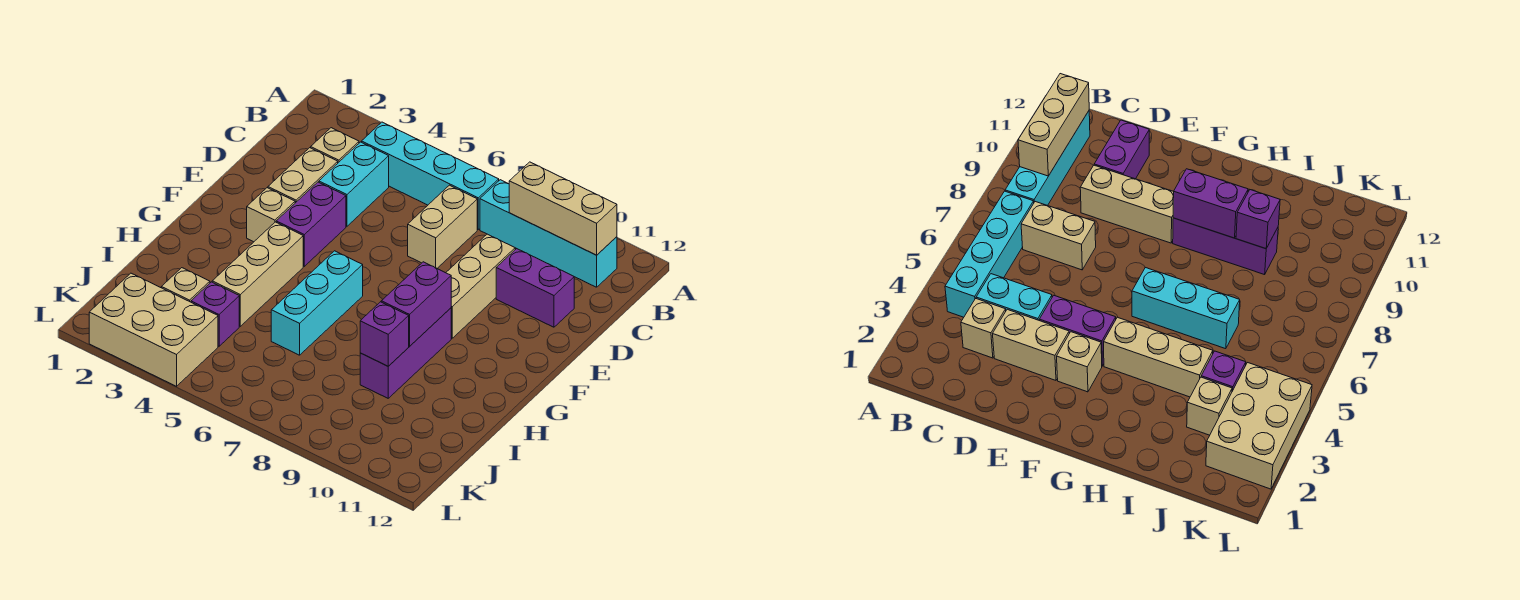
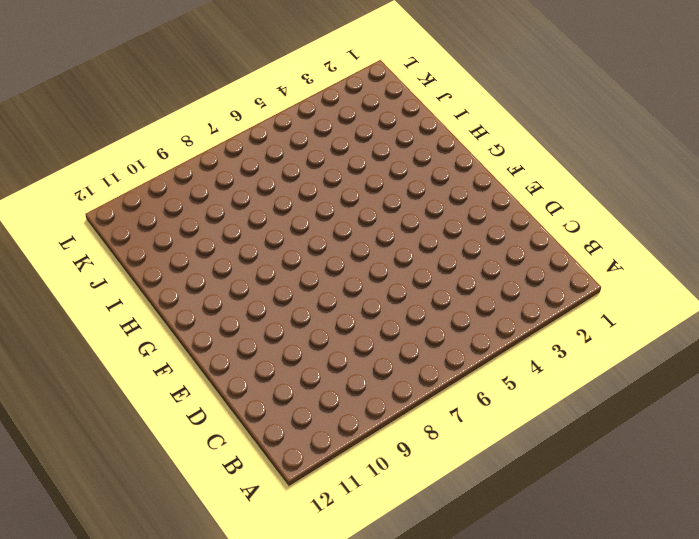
none -> cyan brick B4:B7 level 1
none -> cyan brick B8:B11 level 1
none -> tan brick C3 level 1

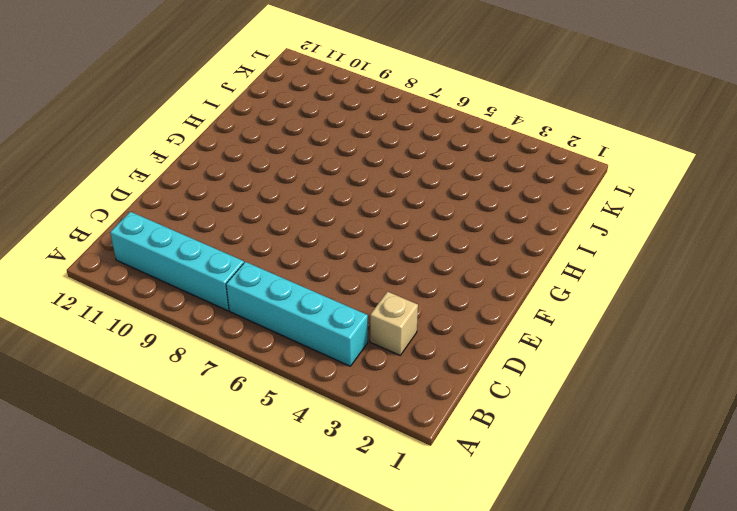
none -> cyan brick C4:D4 level 1
none -> tan brick C7:D7 level 1
none -> tan brick D3:E3 level 1

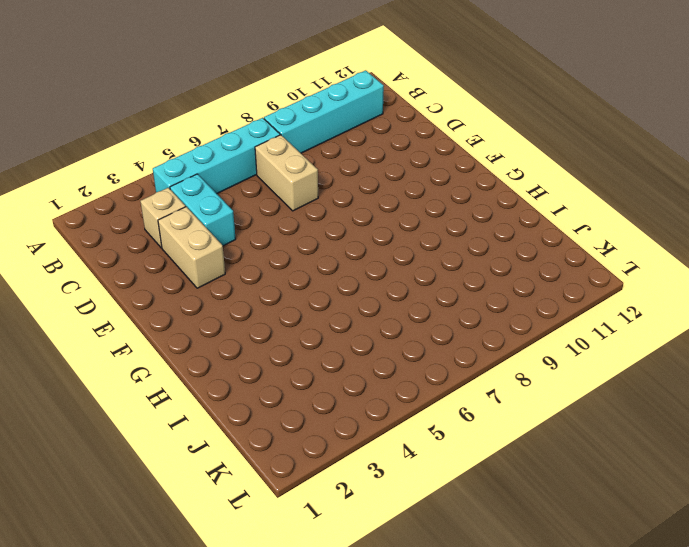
none -> tan brick D9:F9 level 1
none -> purple brick D10:D11 level 1
none -> purple brick E4:F4 level 1

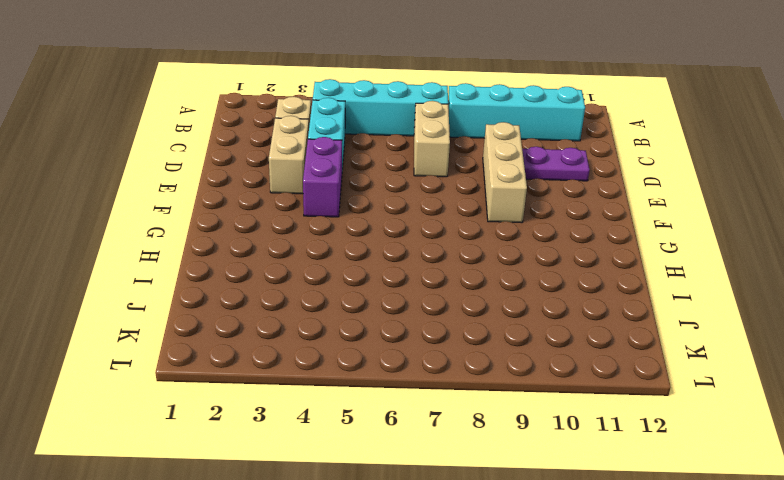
purple plate D10:D11 level 1 -> purple brick D10:D11 level 1
none -> tan brick F3 level 1
none -> tan brick G4:I4 level 1
none -> cyan brick G6:I6 level 1

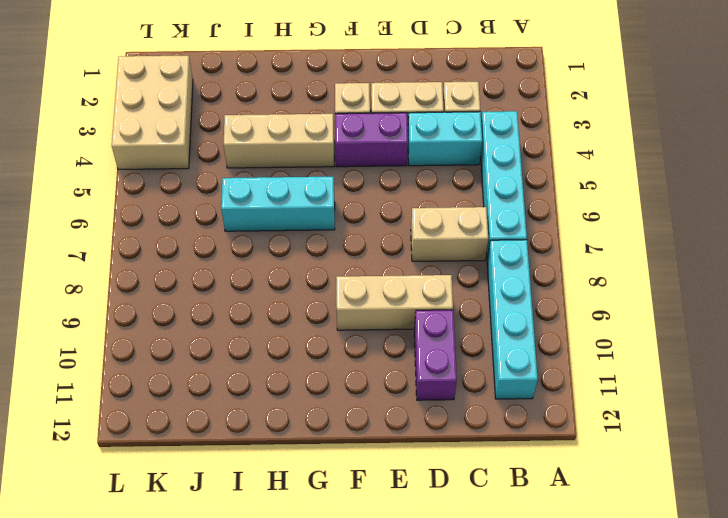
none -> purple brick G9:I9 level 1
none -> tan brick J3 level 1
none -> purple brick J4 level 1

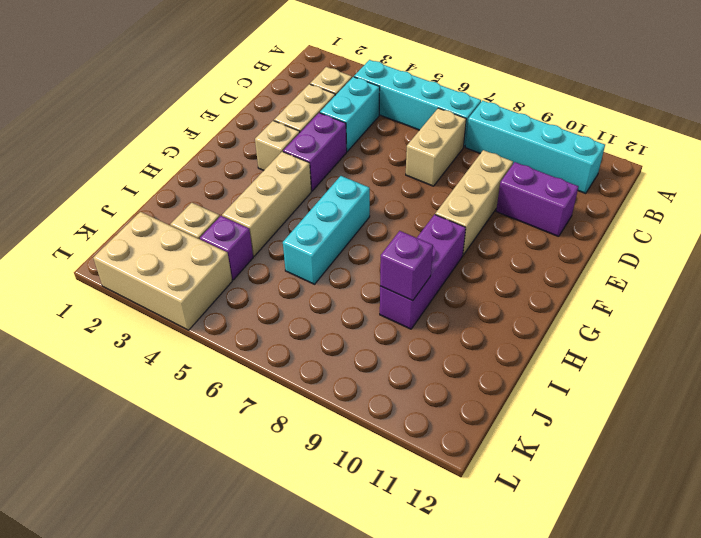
none -> tan brick B9:B11 level 2
none -> purple brick G9:H9 level 2

